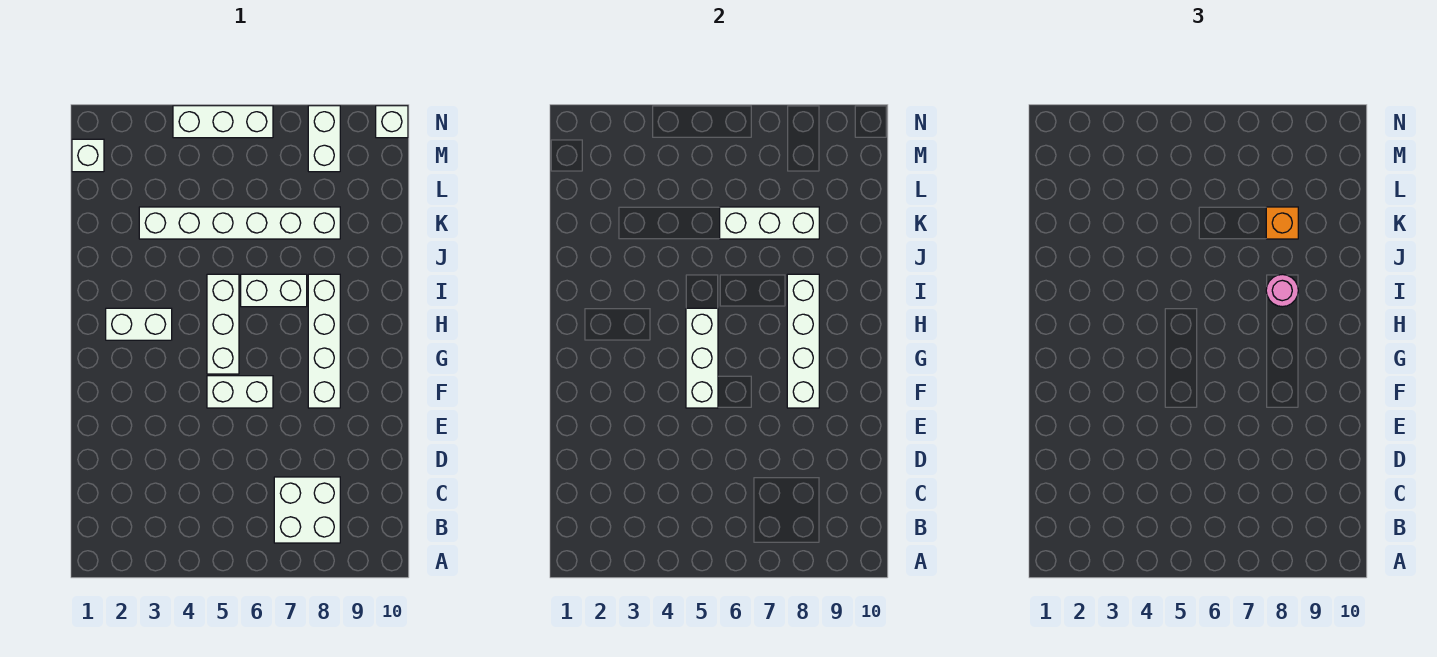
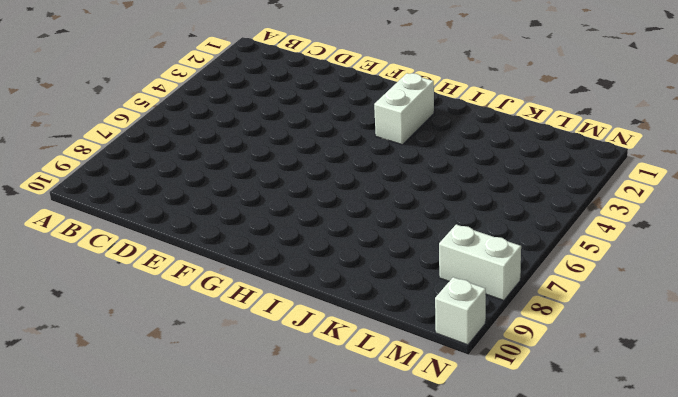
none -> white brick B7:C8 level 1
none -> white brick F5:F6 level 1
none -> white brick F8:I8 level 1

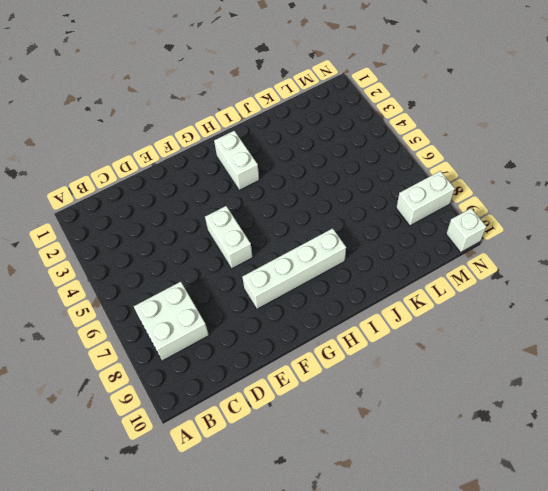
none -> white brick G5:I5 level 1
none -> white brick I6:I7 level 1
none -> white brick K3:K8 level 1

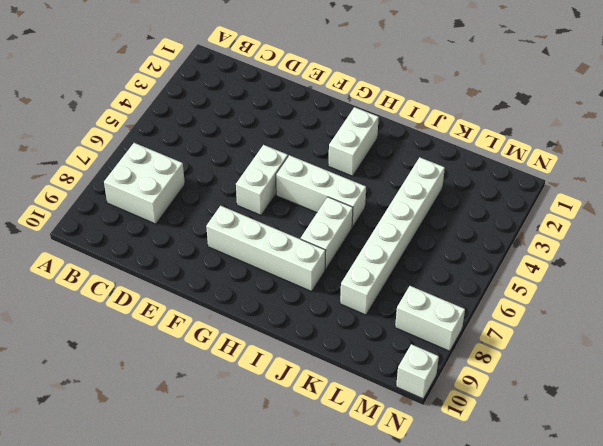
none -> white brick M1 level 1
none -> white brick N4:N6 level 1
none -> white brick F5:H5 level 2

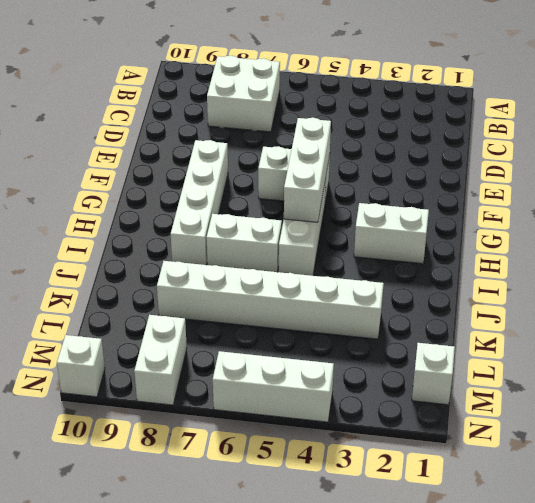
none -> white brick F8:I8 level 2
none -> white brick K6:K8 level 2
none -> pink round brick I8 level 3

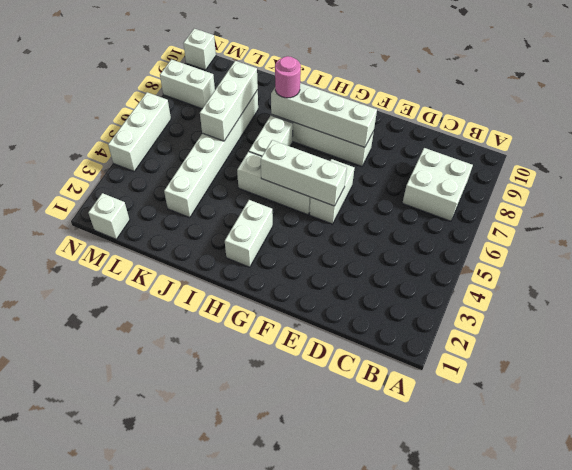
none -> orange brick K8 level 3

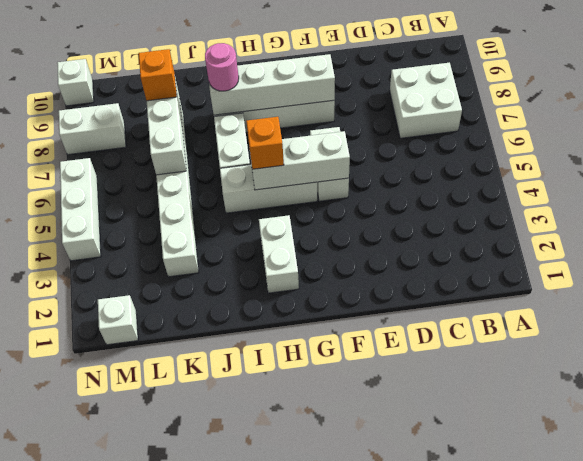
orange brick H5 level 3 -> none

